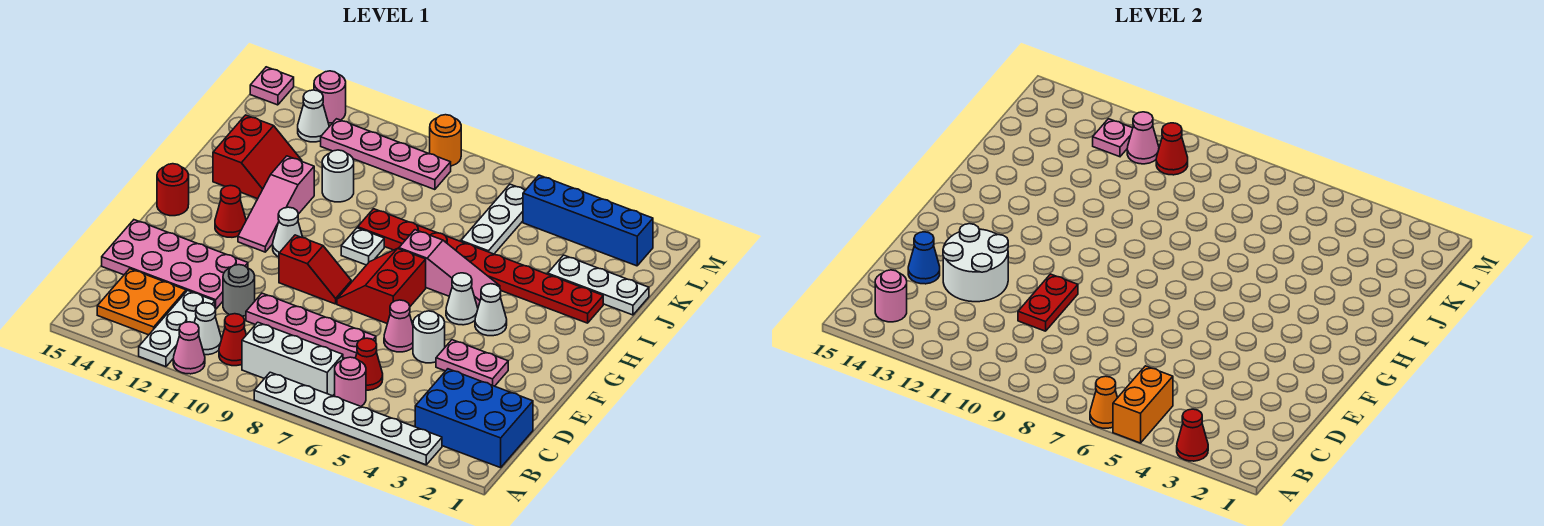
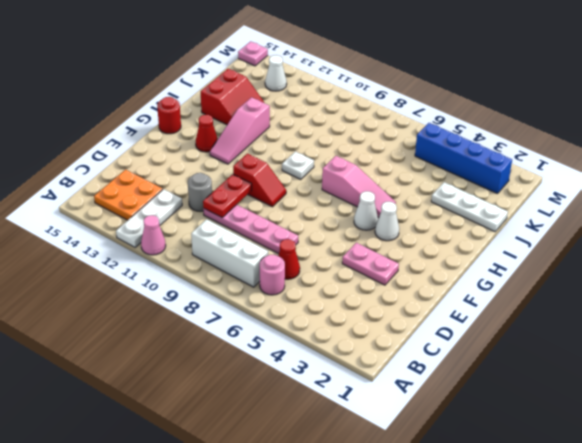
none -> white plate A3:A8 level 1
none -> blue brick B1:C3 level 1
none -> red cone B10 level 1
none -> white cone B11 level 1

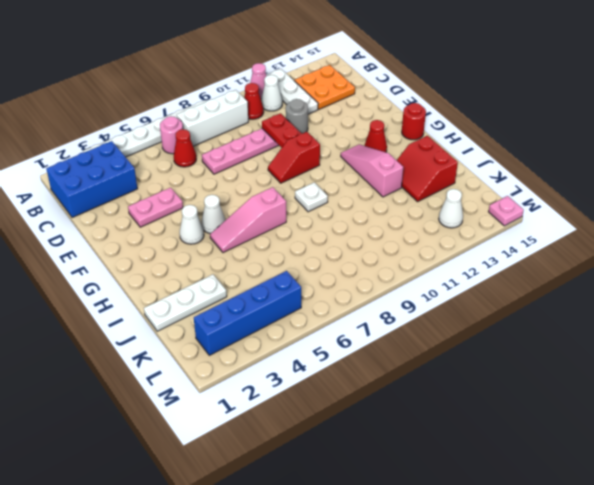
none -> pink plate D12:E15 level 1
none -> white round brick E5 level 1
none -> pink cone E6 level 1
none -> red slope F7:G8 level 1 top 7

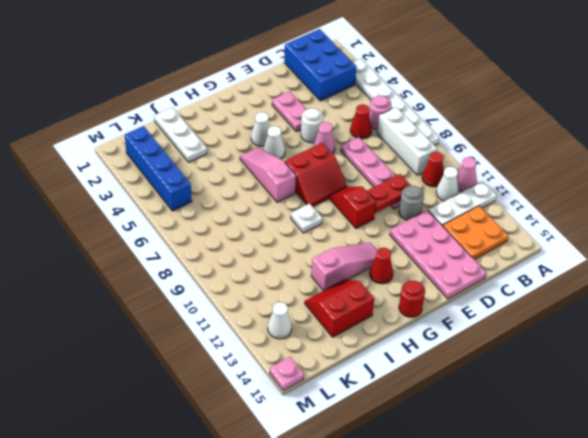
none -> white cone G11 level 1
none -> red plate I2:I9 level 1
none -> white plate J6:L6 level 1
none -> white round brick J11 level 1

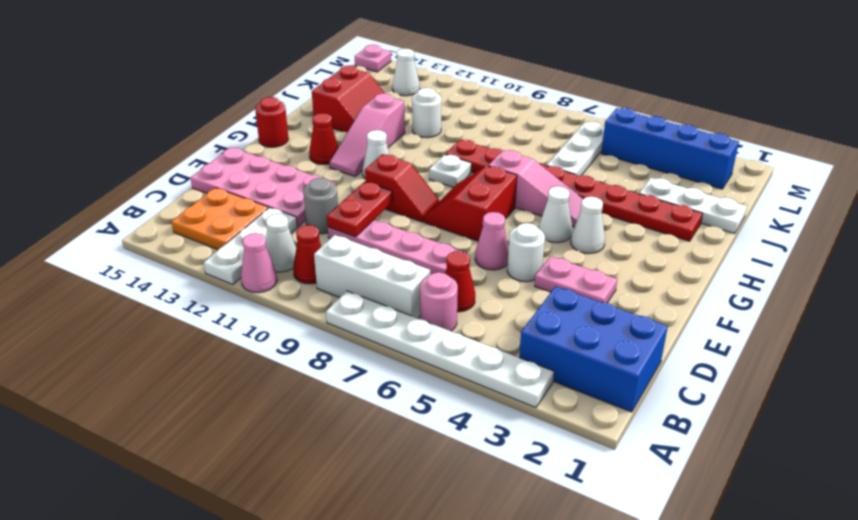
none -> pink plate L9:L12 level 1
none -> orange round brick M9 level 1
none -> pink round brick M13 level 1
none -> red cone A3 level 2

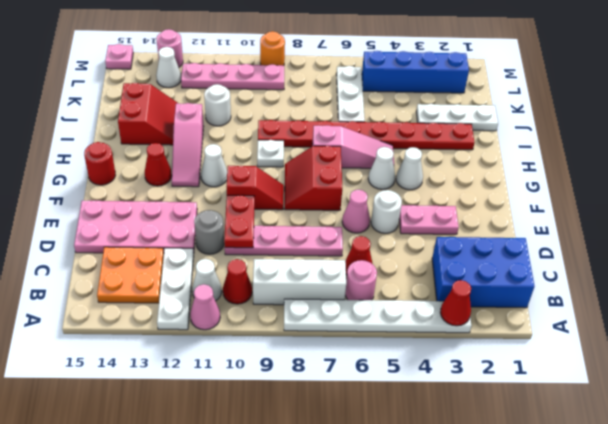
none -> orange brick A5:B5 level 2
none -> orange cone A6 level 2
none -> pink round brick B14 level 2
none -> white round brick D12:E13 level 2

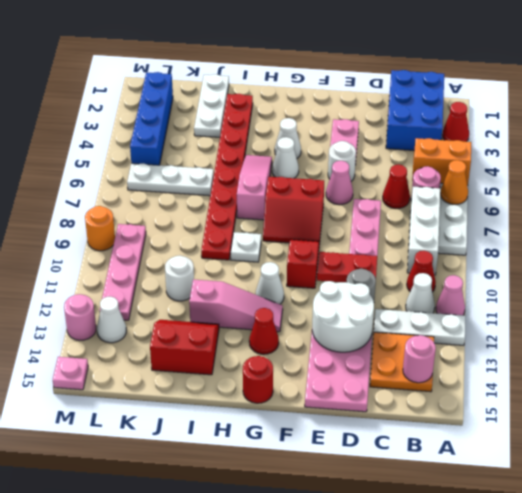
none -> blue cone D14 level 2
none -> red cone L10 level 2
none -> pink cone L11 level 2
none -> pink plate L12 level 2

